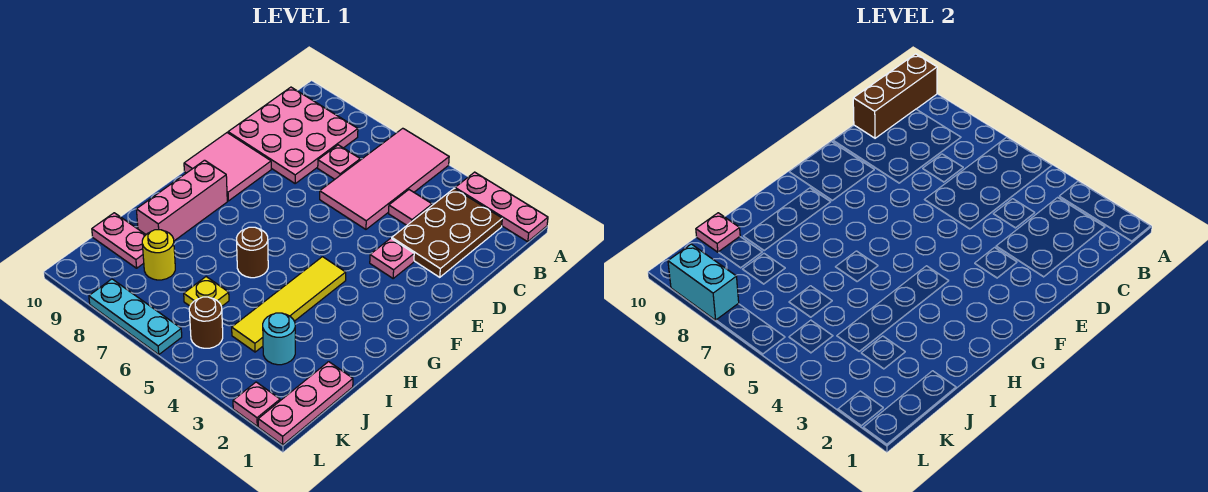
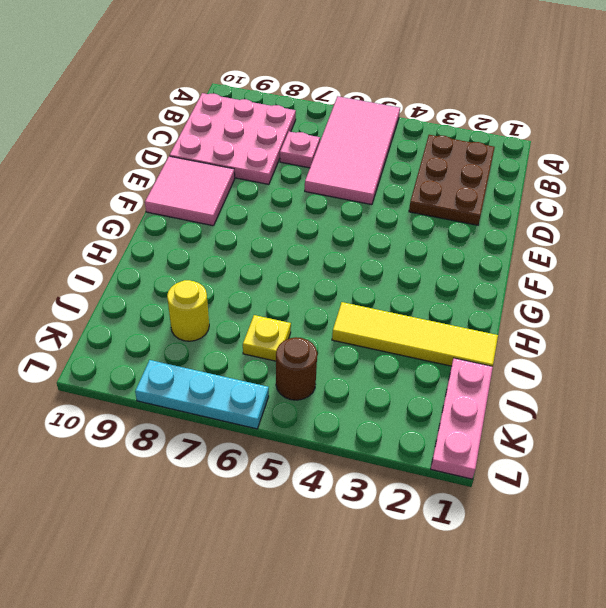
yellow tile I1:I4 level 1 -> yellow tile G4:J4 level 1
none -> pink plate A1:A3 level 1
none -> pink tile C4 level 1
none -> pink plate E3 level 1

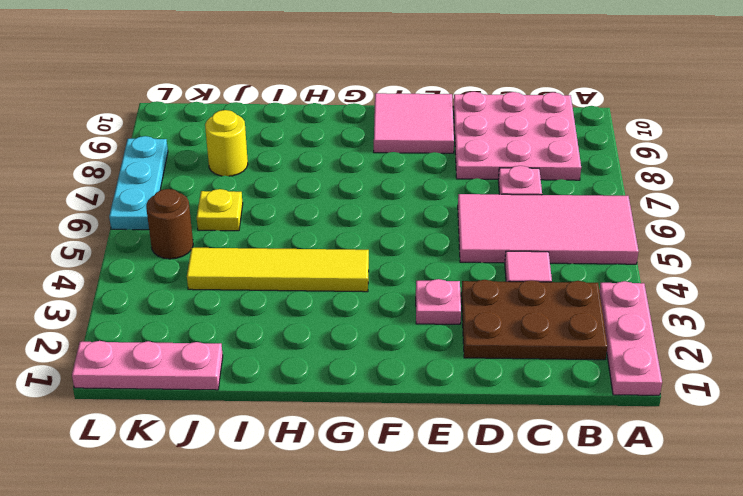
none -> pink brick G9:I9 level 1
none -> brown round brick H6 level 1
none -> cyan round brick J3 level 1

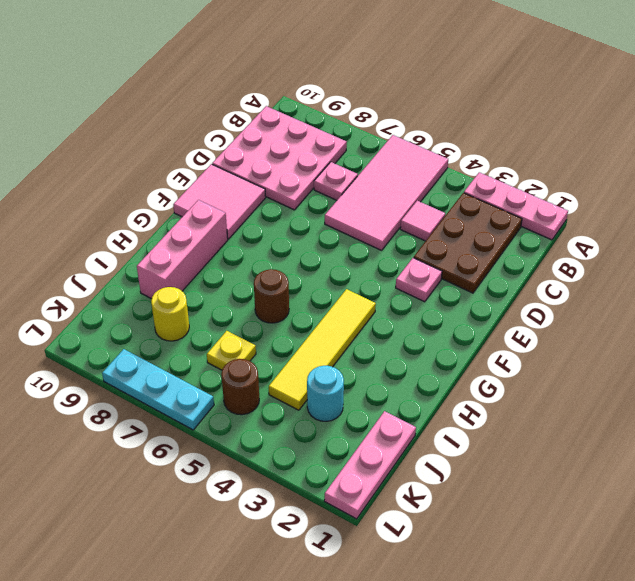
none -> pink plate J9:J10 level 1
none -> pink plate L2 level 1
none -> brown brick A10:C10 level 2

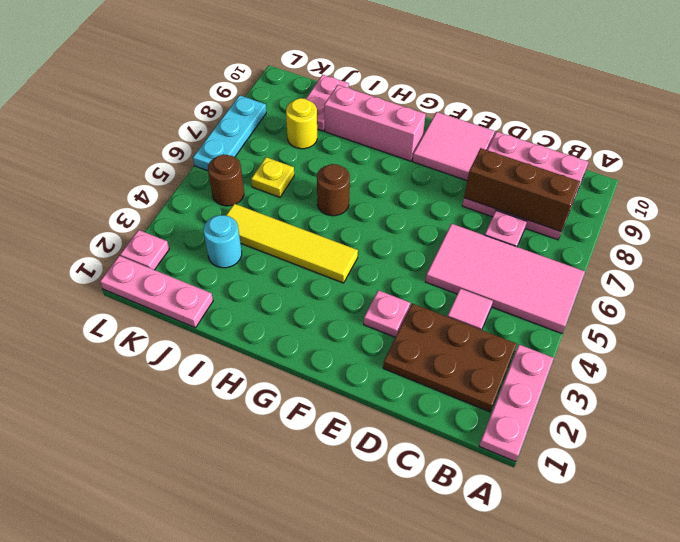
brown brick B8:D8 level 2 -> brown brick A10:C10 level 2
none -> pink plate J10 level 2
none -> cyan brick L8:L9 level 2

